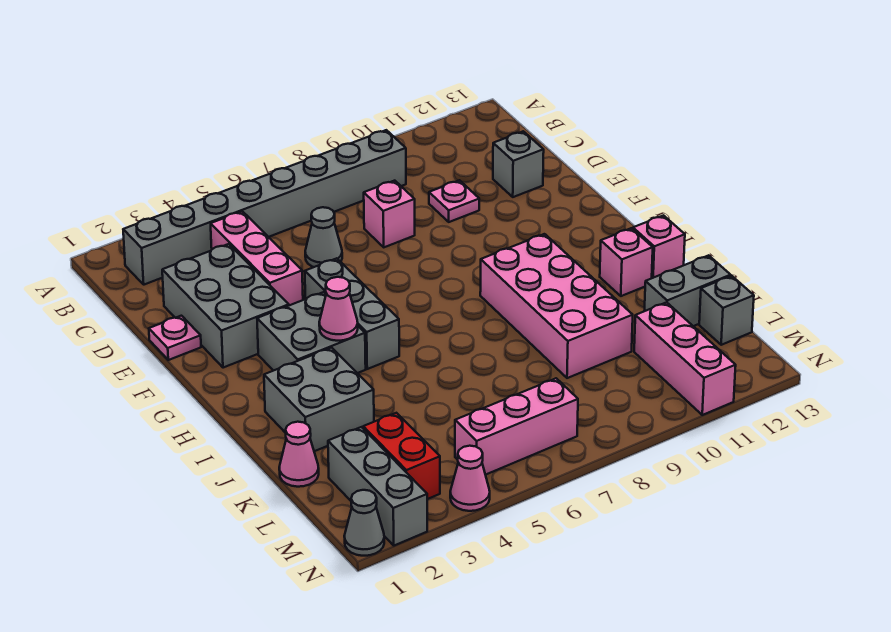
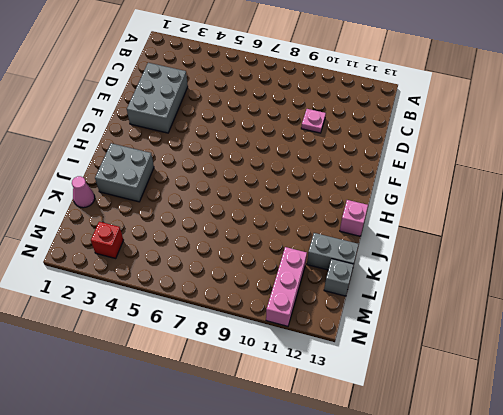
red brick M3 level 1 -> red brick L3:M3 level 1
none -> grey brick B2:B9 level 1
none -> pink brick C4:E4 level 1
none -> grey cone D6 level 1

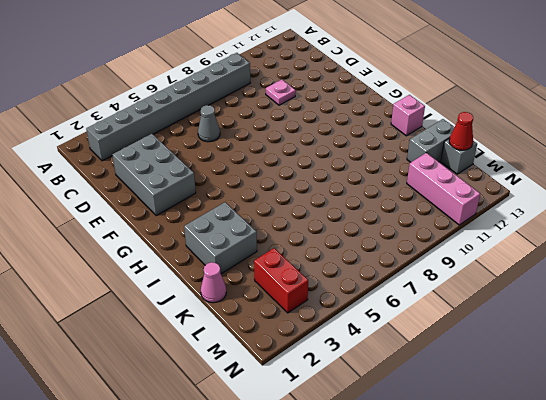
red cone L13 level 2 -> none
none -> pink brick C4:E4 level 1
none -> pink brick D8 level 1
none -> grey brick D12 level 1

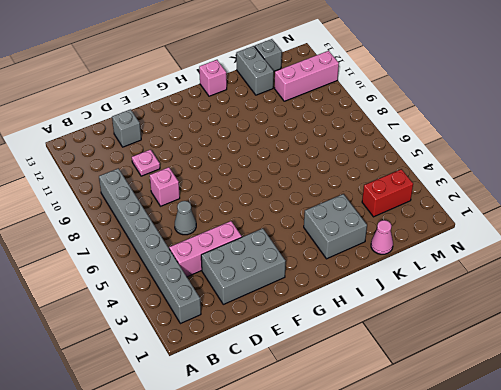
none -> pink plate E1 level 1
none -> grey brick F5:H5 level 1
none -> grey brick G3:H4 level 1

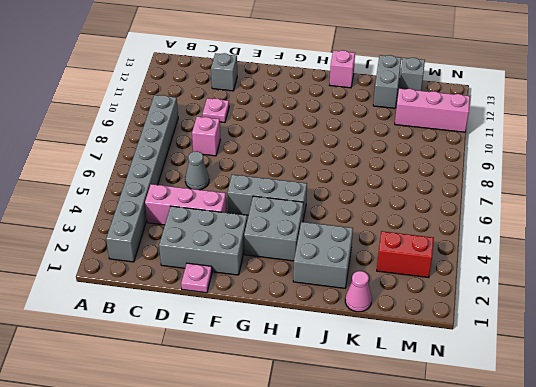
none -> pink brick H9:K10 level 1
none -> pink brick I12 level 1
none -> grey brick L2:N2 level 1

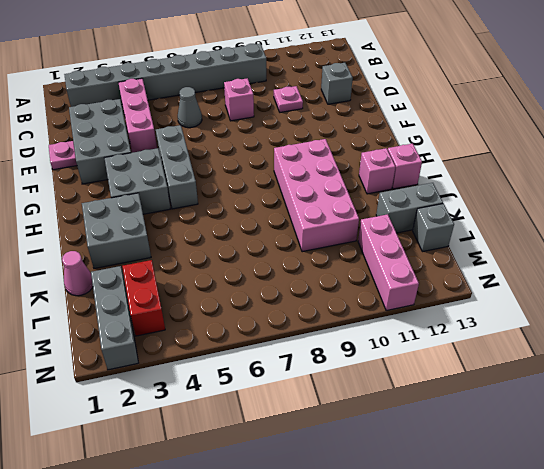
none -> pink brick M5:M7 level 1
none -> grey cone N1 level 1
none -> pink cone N4 level 1

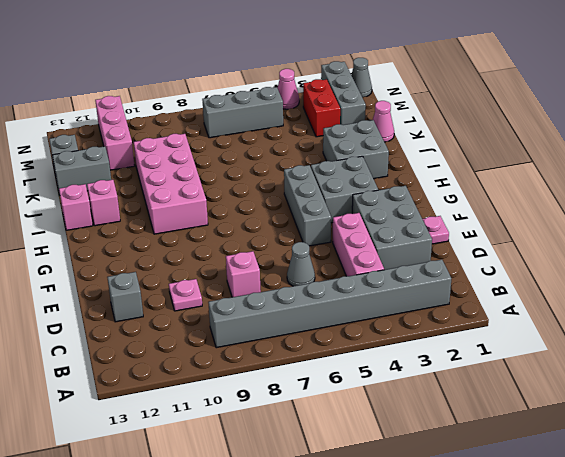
grey brick M5:M7 level 1 -> pink brick M5:M7 level 1
none -> pink cone H4 level 2

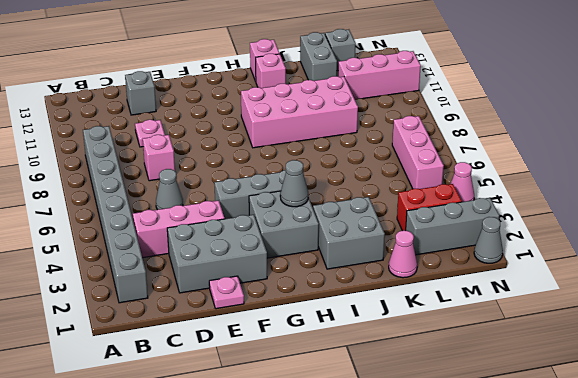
grey cone H4 level 2 -> pink cone H4 level 2

